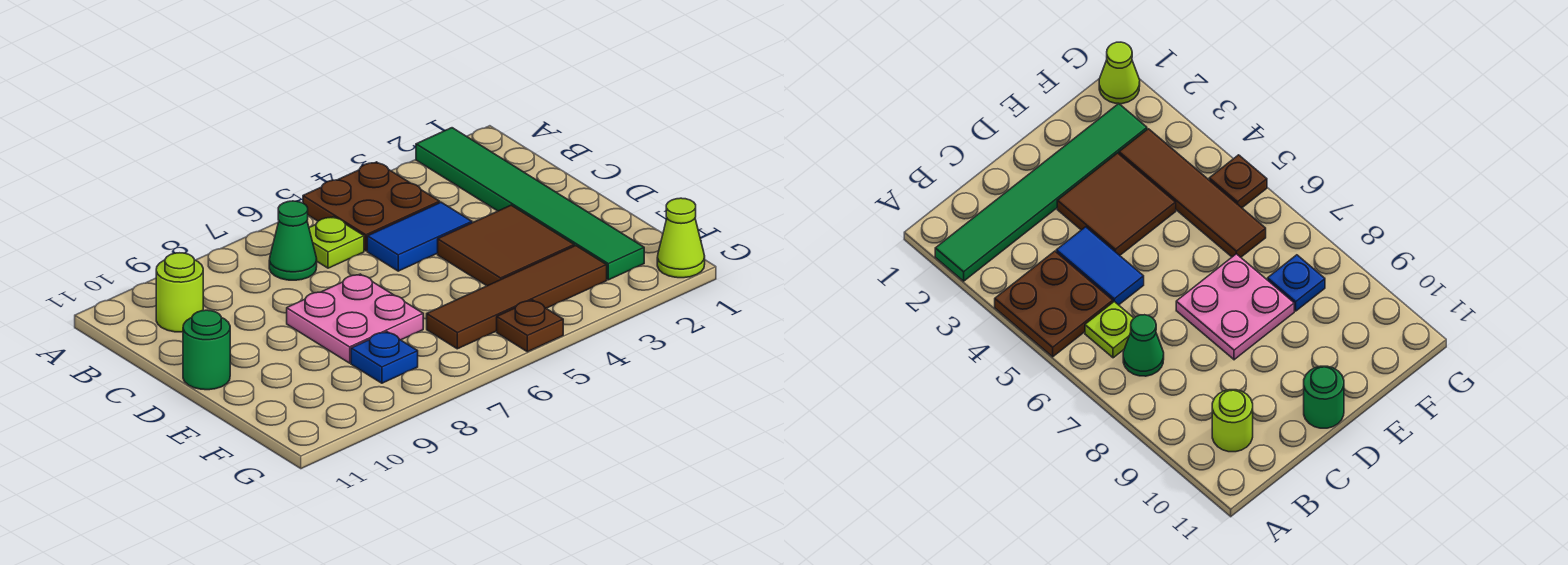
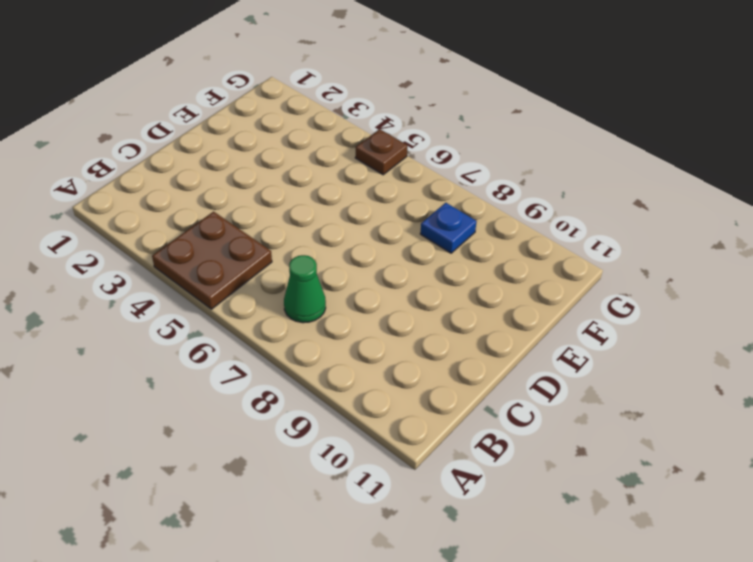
none -> green tile A2:F2 level 1
none -> lime plate B6 level 1
none -> lime round brick B10 level 1

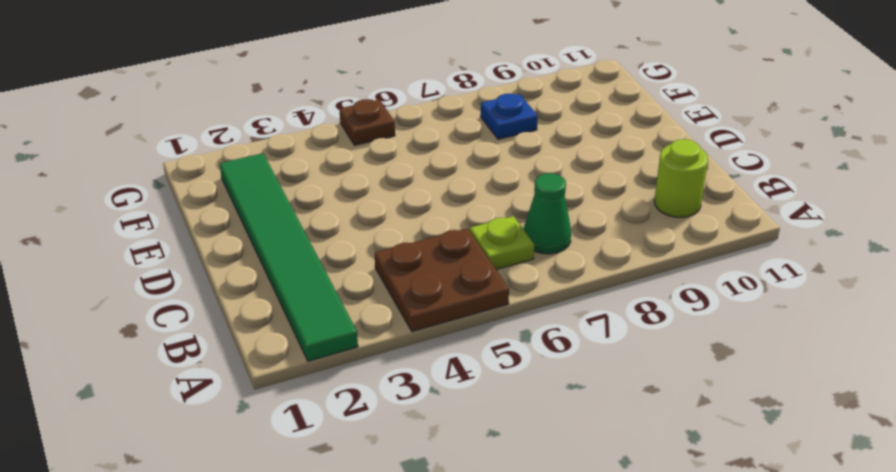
none -> blue tile C4:C5 level 1
none -> brown tile D3:E4 level 1
none -> pink plate D7:E8 level 1

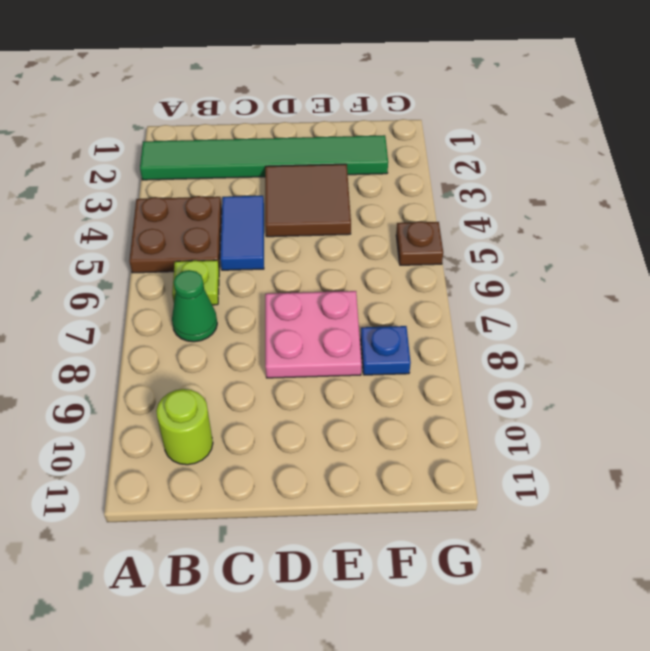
none -> green round brick D11 level 1
none -> brown tile F3:F6 level 1
none -> lime cone G1 level 1

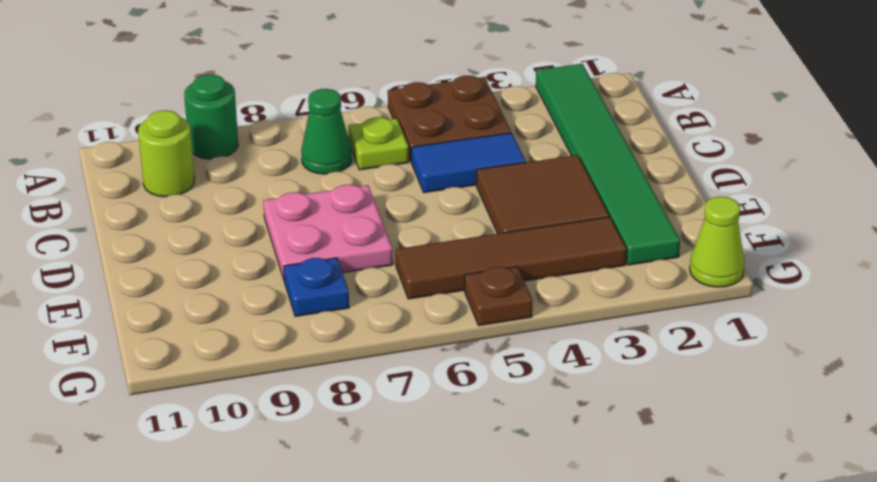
green round brick A9 level 1 -> green round brick D11 level 1

